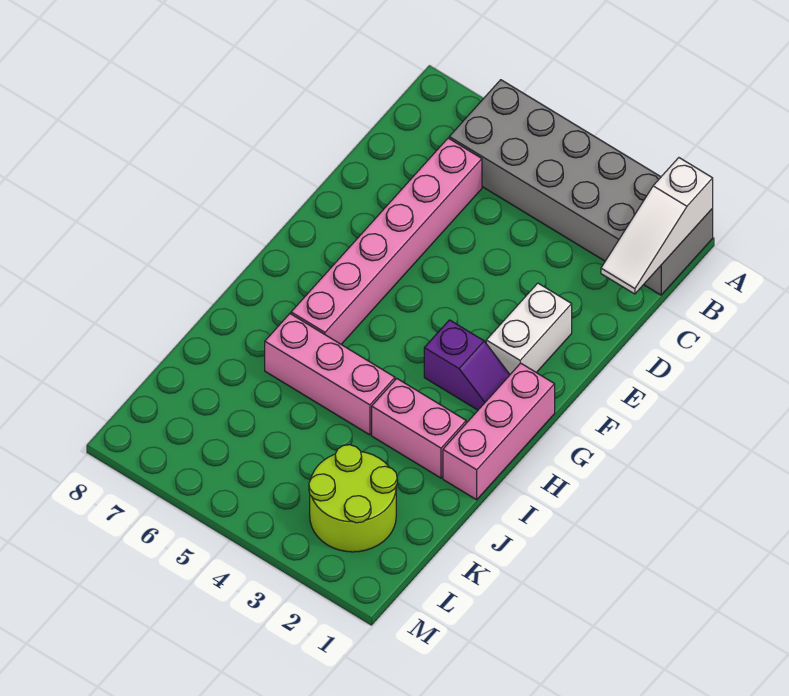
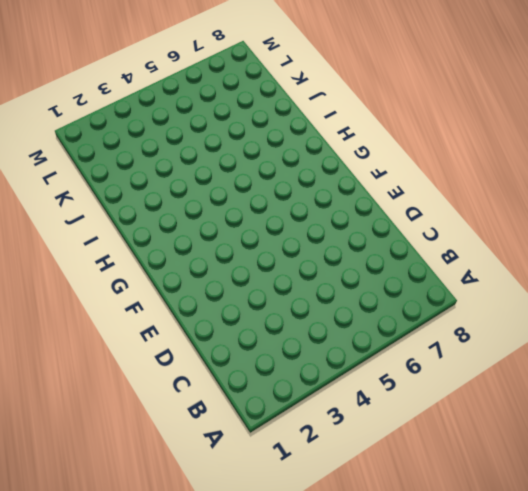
none -> grey brick A1:B6 level 1
none -> pink brick C6:H6 level 1

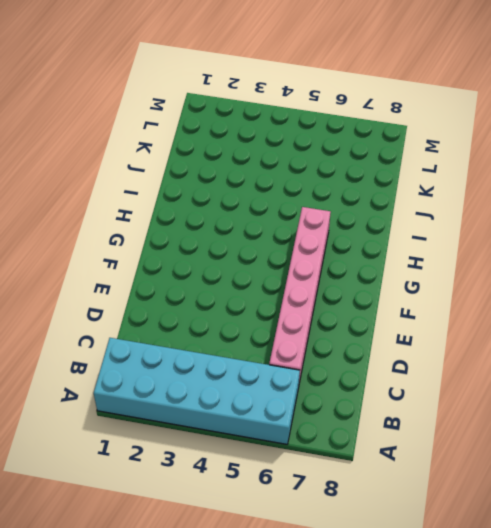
cyan brick A1:B6 level 1 -> grey brick A1:B6 level 1
none -> white brick E2:F2 level 1
none -> pink brick G1:I1 level 1

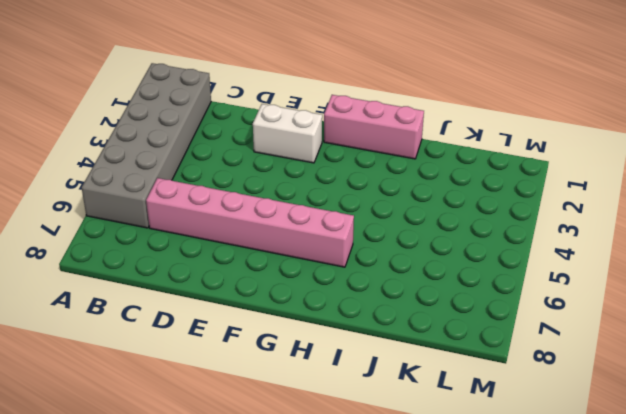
none -> purple slope G2:G3 level 1 top 3
none -> pink brick I2:I3 level 1

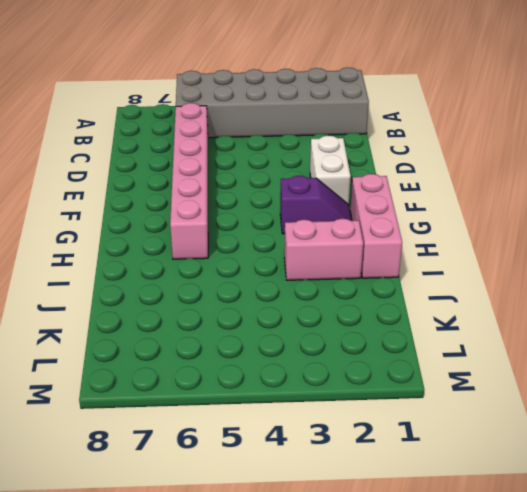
none -> pink brick I4:I6 level 1
none -> lime round brick K2:L3 level 1

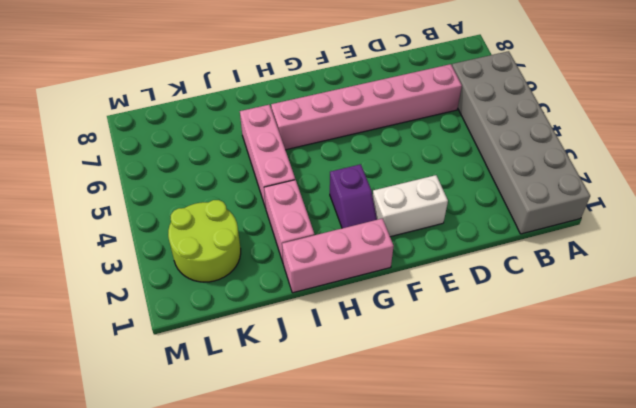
none -> white slope A1:C1 level 2 top A

